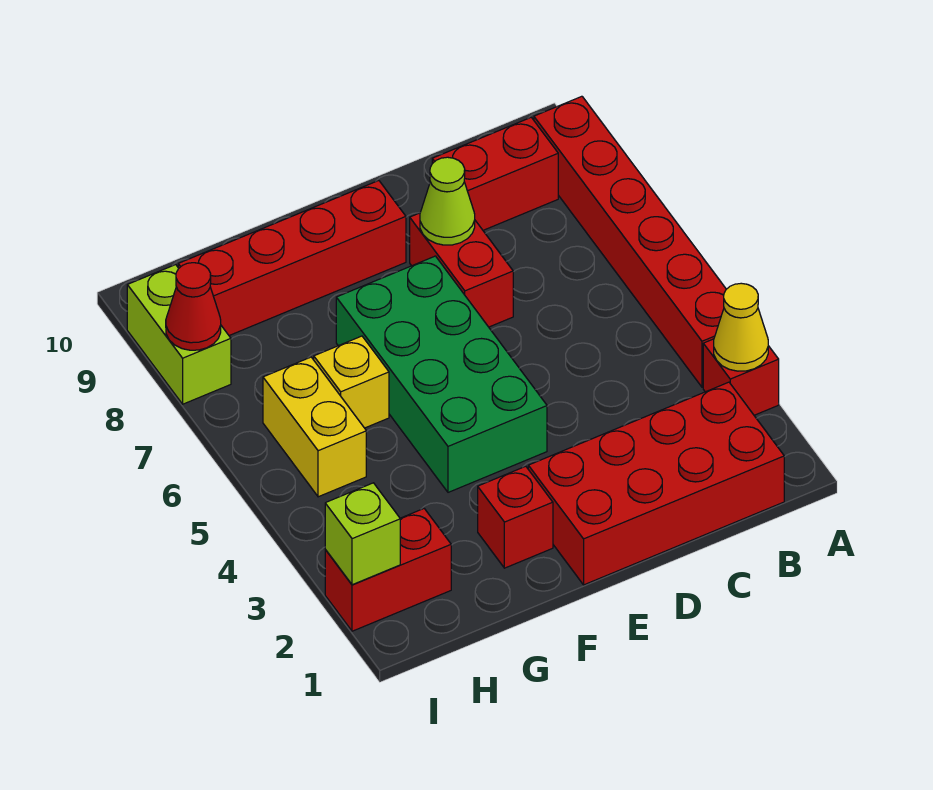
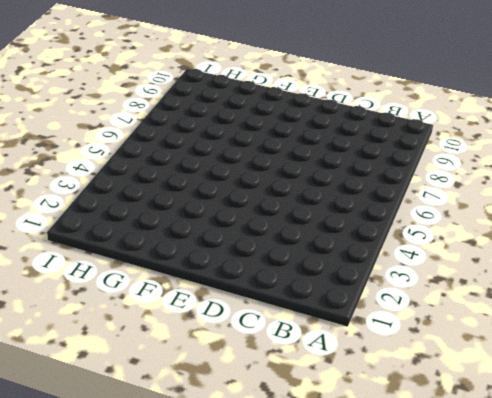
none -> red brick A3 level 1
none -> red brick A4:A9 level 1
none -> red brick B1:E2 level 1

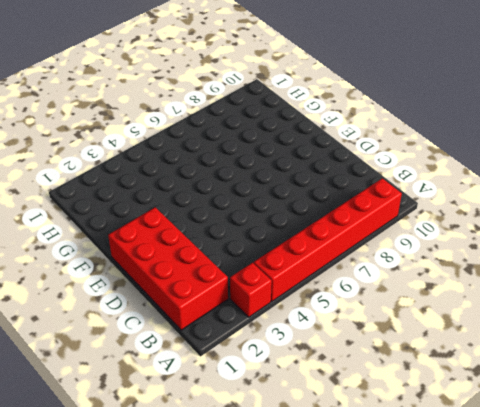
none -> red brick B9:C9 level 1
none -> red brick D7:D8 level 1
none -> green brick E4:F7 level 1

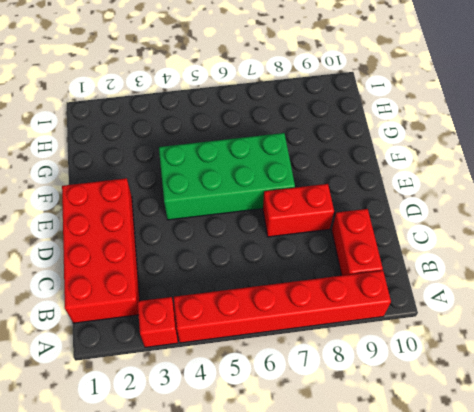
none -> red brick E9:H9 level 1
none -> red brick F2 level 1
none -> yellow brick G6 level 1

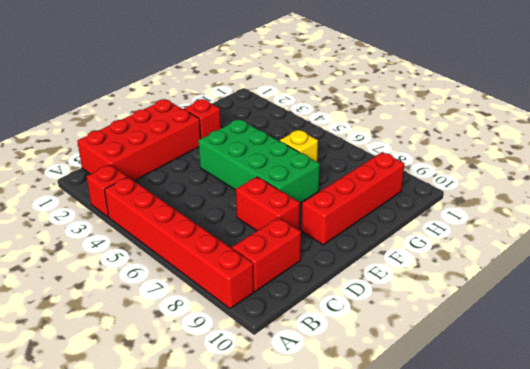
none -> red brick H2:I2 level 1
none -> yellow brick H5:H6 level 1
none -> lime brick I8:I9 level 1

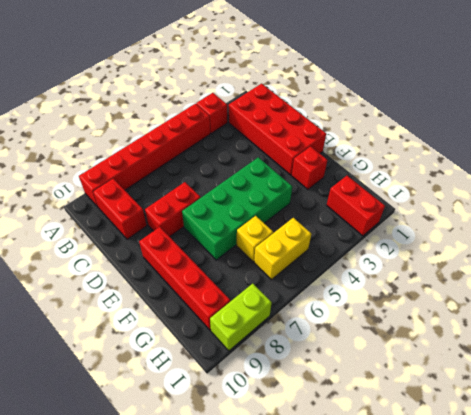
none -> yellow cone A3 level 2
none -> lime cone D8 level 2
none -> lime brick I2 level 2

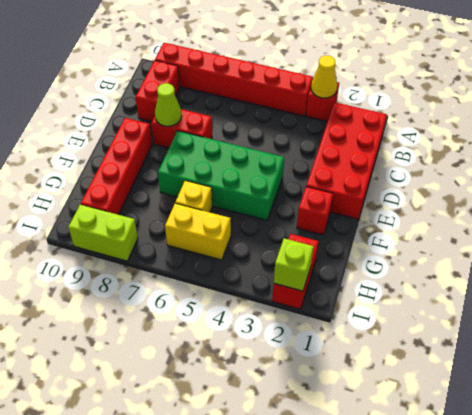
none -> red cone I8 level 2

